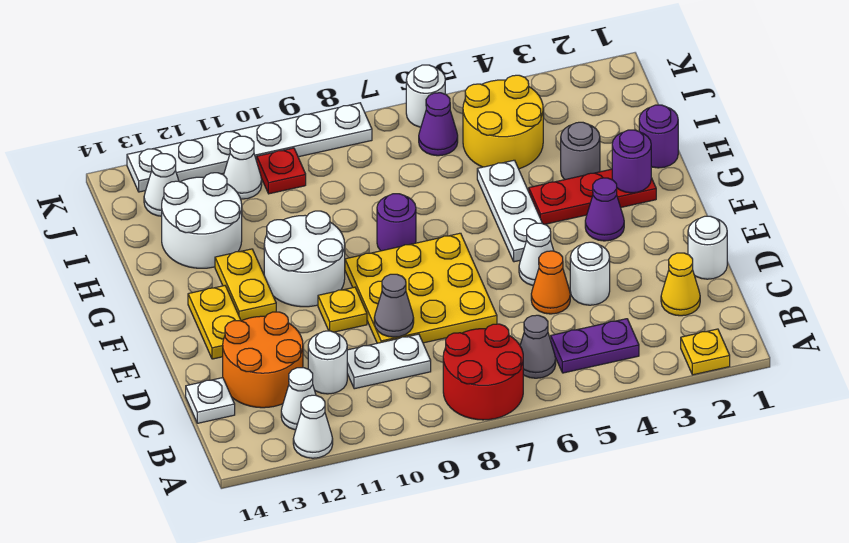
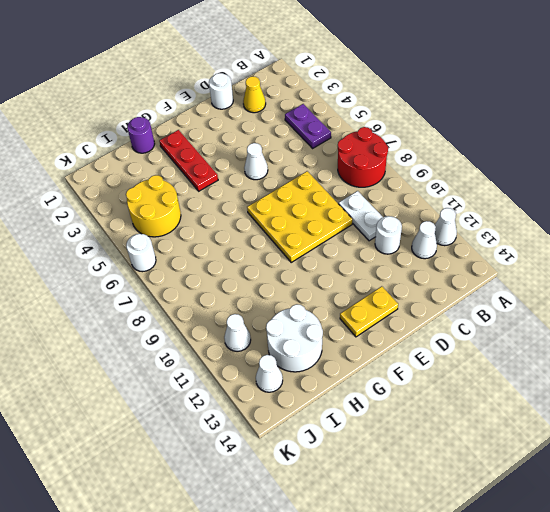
none -> yellow plate A2 level 1
none -> grey cone B6 level 1
none -> orange round brick C12:D13 level 1
none -> white plate C14 level 1

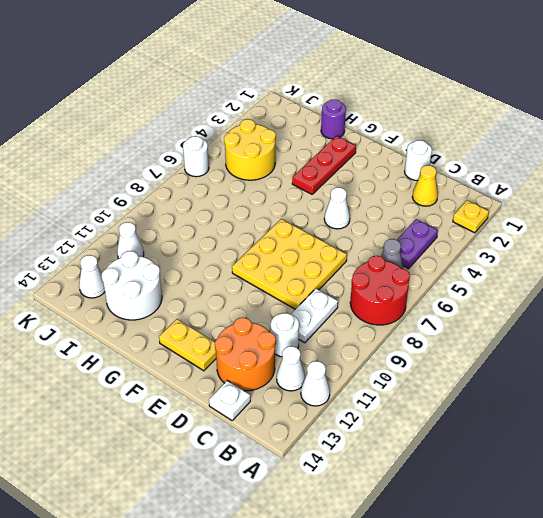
none -> white round brick D4 level 1
none -> orange cone D5 level 1
none -> yellow plate E10 level 1
none -> purple cone F3 level 1

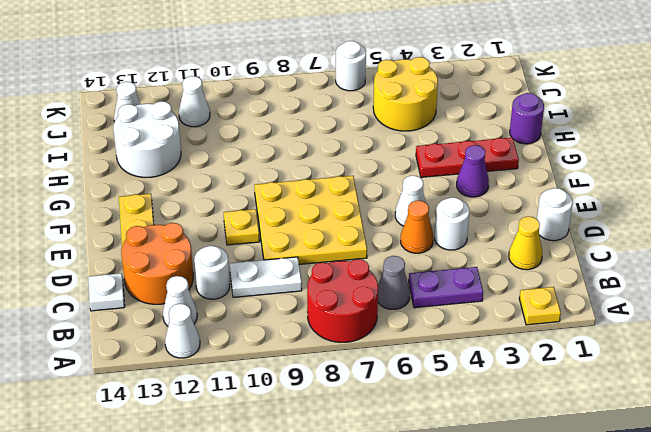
none -> white plate F5:H5 level 1
none -> white round brick F10:G11 level 1
none -> yellow plate F12:G12 level 1
none -> purple round brick G8 level 1

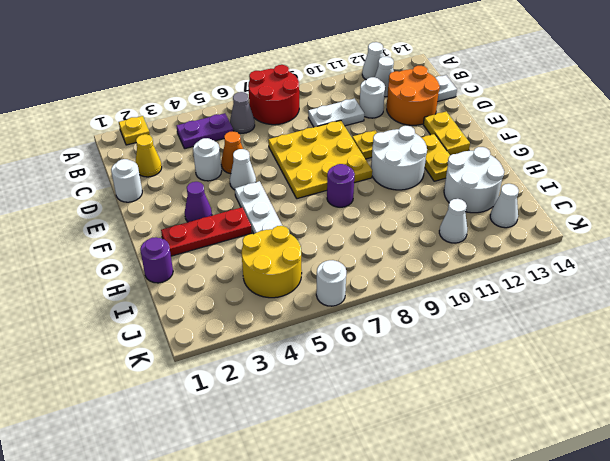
none -> grey round brick H3 level 1
none -> purple cone J6 level 1
none -> red plate J10 level 1
none -> white plate K8:K13 level 1

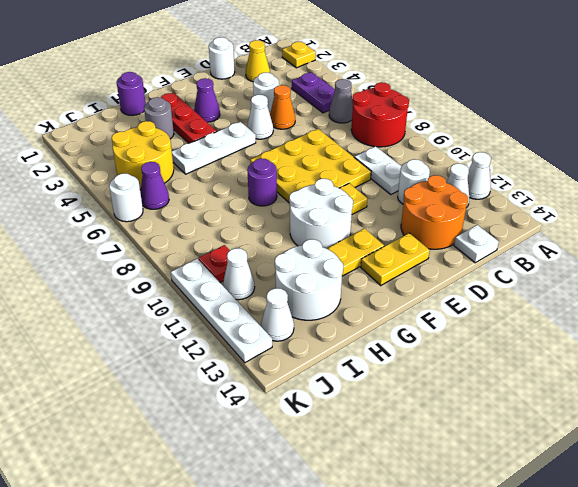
white plate K10:K13 level 1 -> white plate K8:K13 level 1
none -> grey cone D9 level 2
none -> purple round brick G2 level 2

